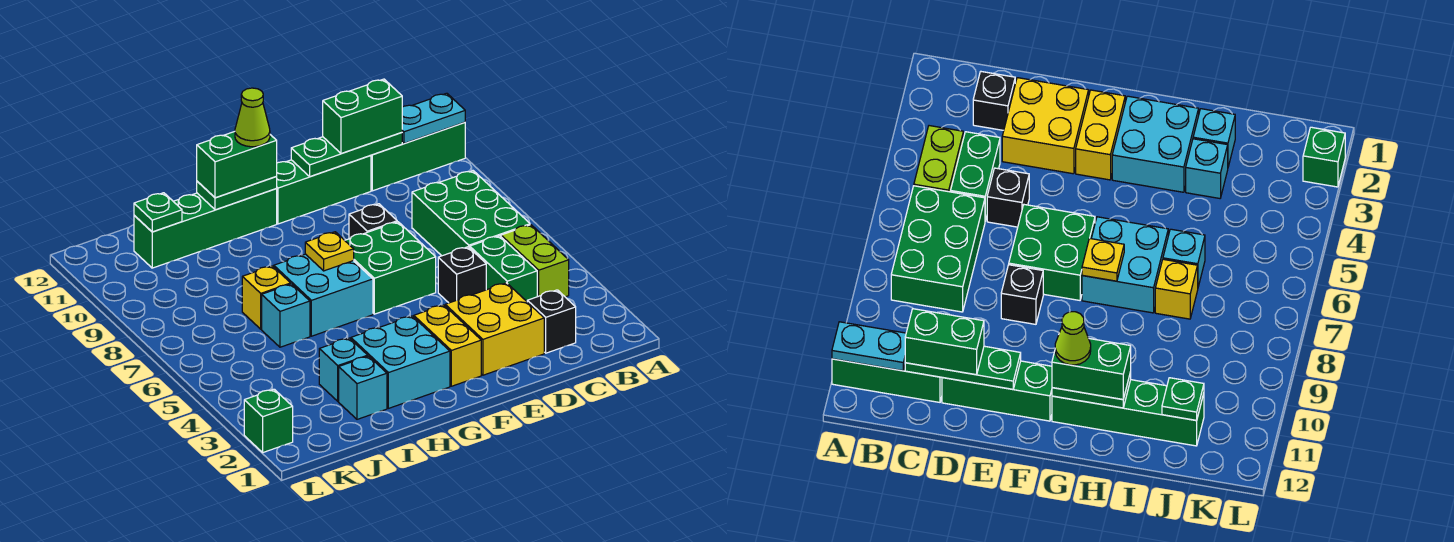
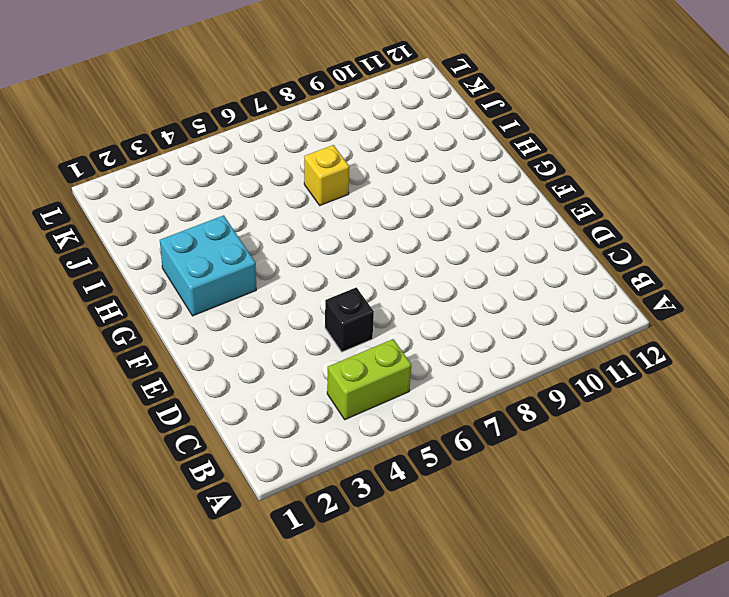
none -> green brick A11:C11 level 1
none -> green brick B6:C8 level 1
none -> black brick C2 level 1

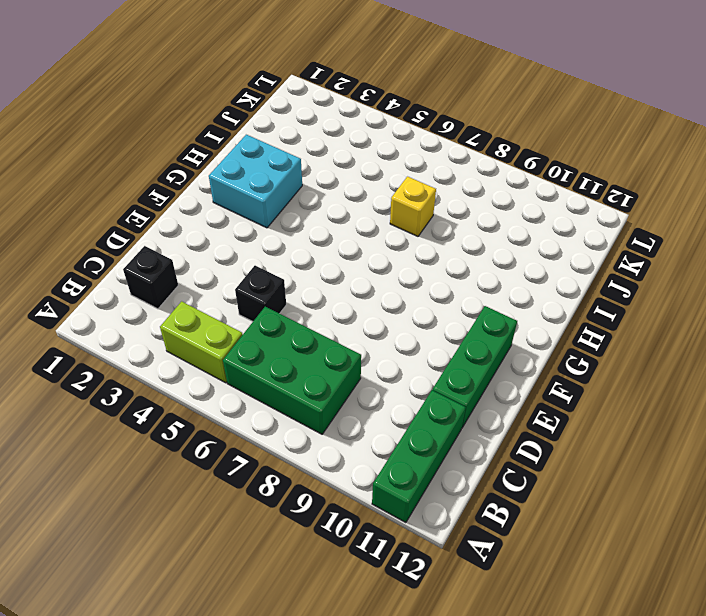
none -> green brick C4:C5 level 1
none -> yellow brick D2:E3 level 1
none -> green brick E6:F7 level 1

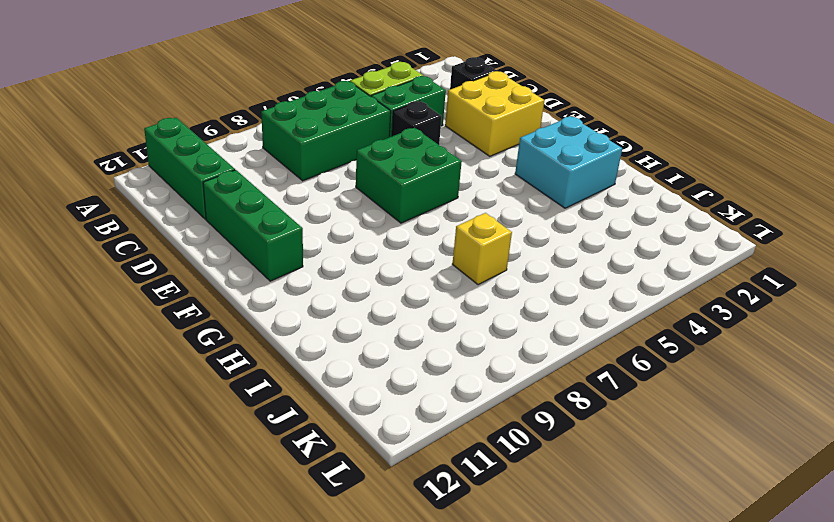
none -> black brick E8 level 1
none -> yellow brick F2:F3 level 1
none -> cyan brick G6:H7 level 1

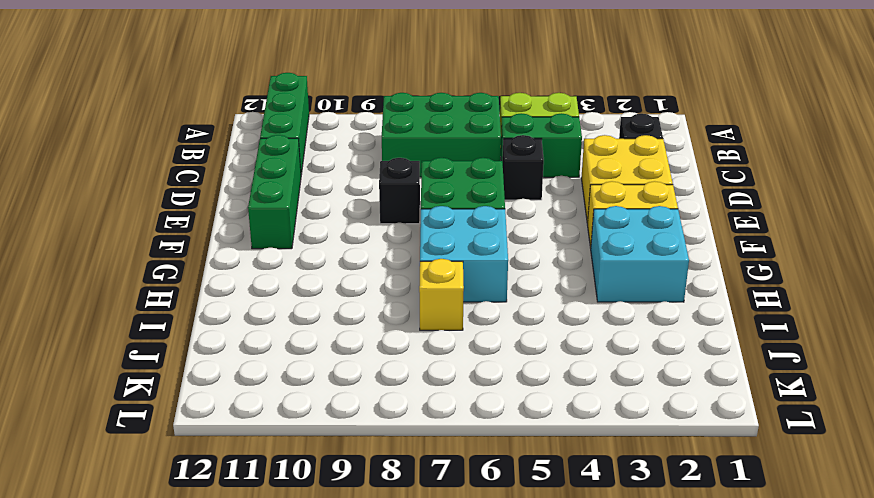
none -> green brick G11:J11 level 1
none -> cyan brick I2 level 1
none -> cyan brick I3 level 1

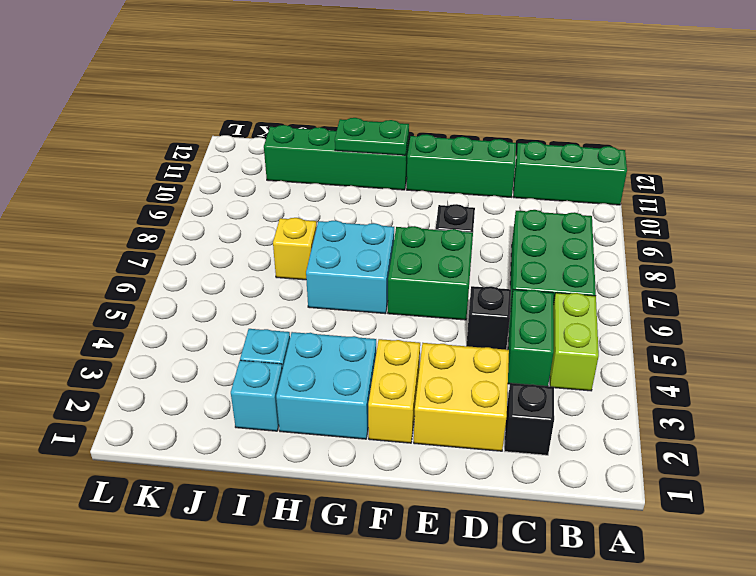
none -> cyan brick I6 level 1
none -> green brick L2 level 1
none -> cyan plate A11:B11 level 2

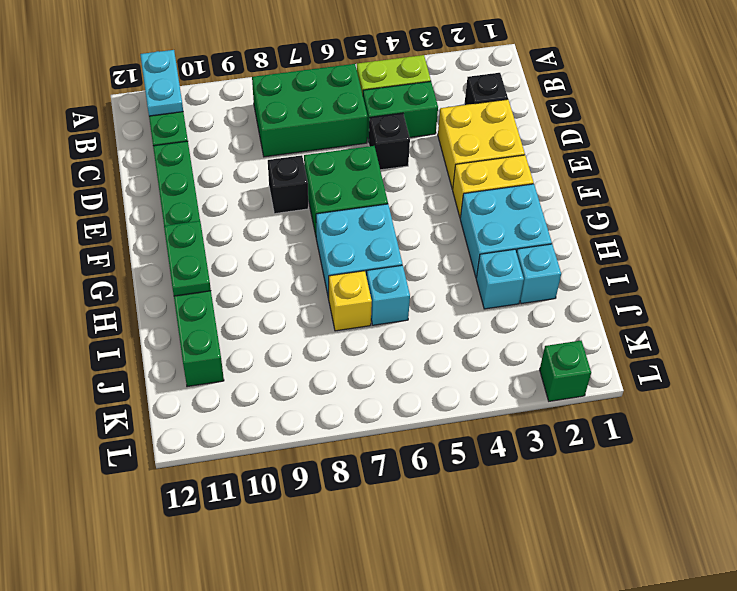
none -> green plate C11:E11 level 2
none -> yellow plate G7 level 2
none -> green plate J11 level 2

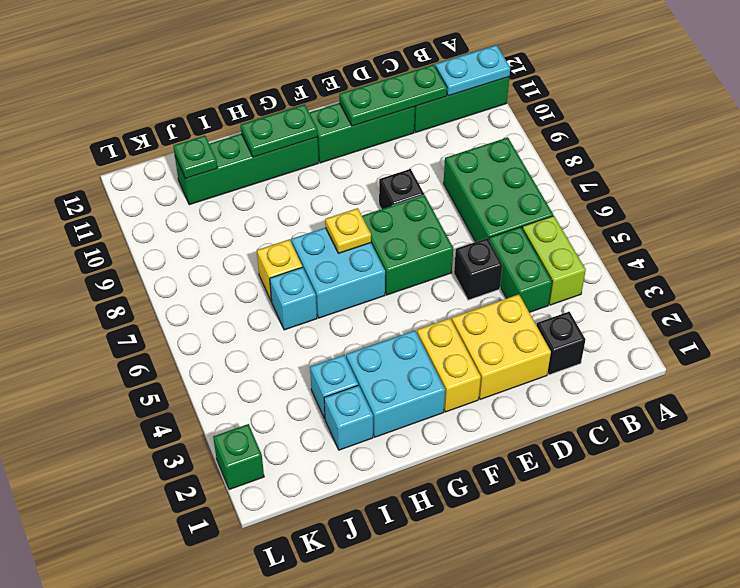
none -> green brick C11:D11 level 3
none -> green brick G11:H11 level 3
none -> lime cone G11 level 4

